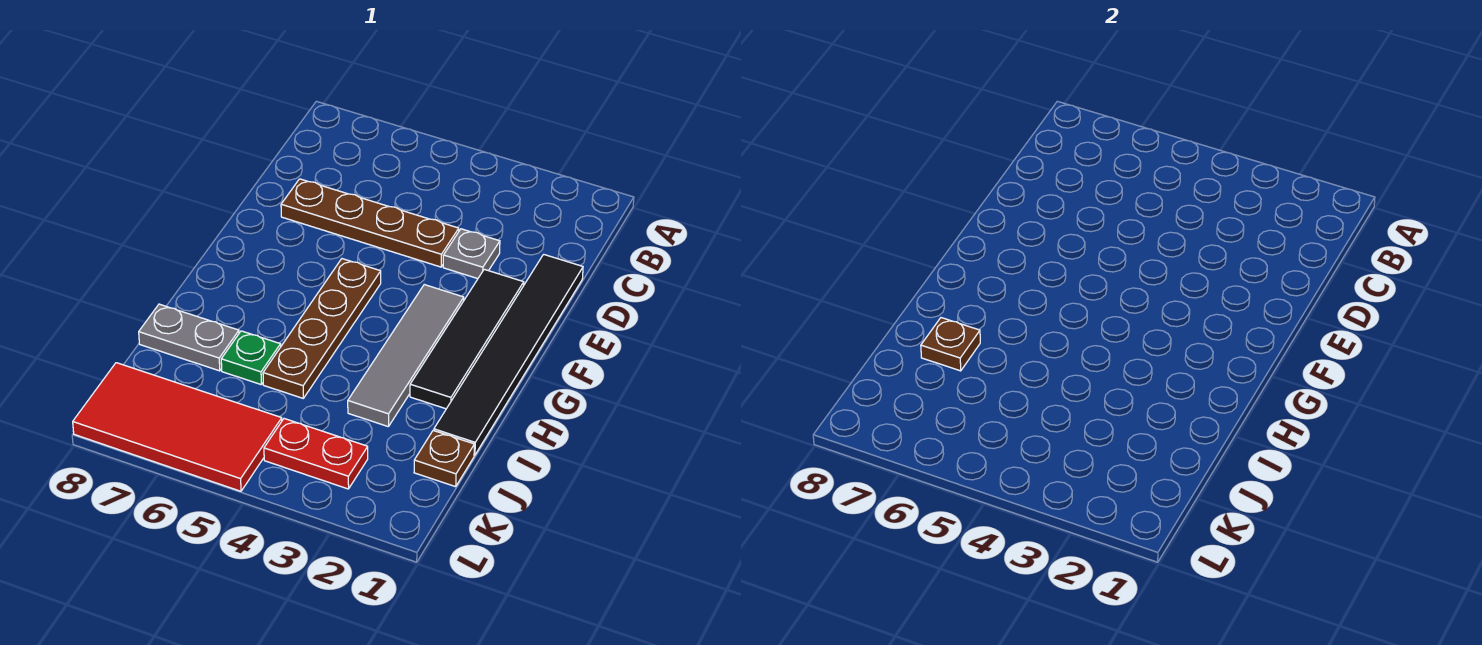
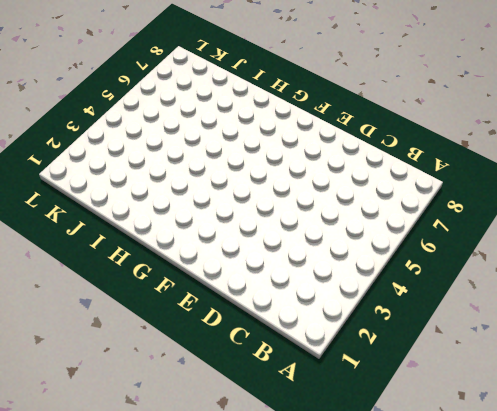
none -> black tile D1:I1 level 1
none -> grey plate D3 level 1
none -> brown plate D4:D7 level 1

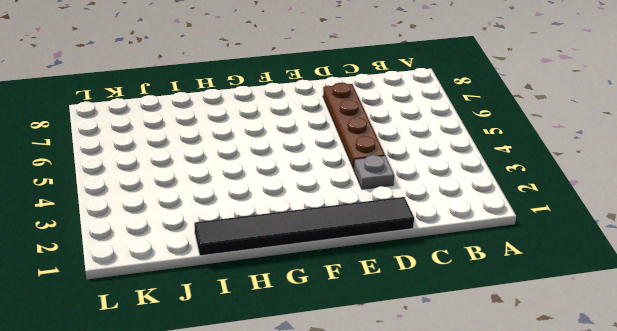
none -> black tile E2:H2 level 1
none -> grey tile F3:I3 level 1
none -> brown plate F5:I5 level 1

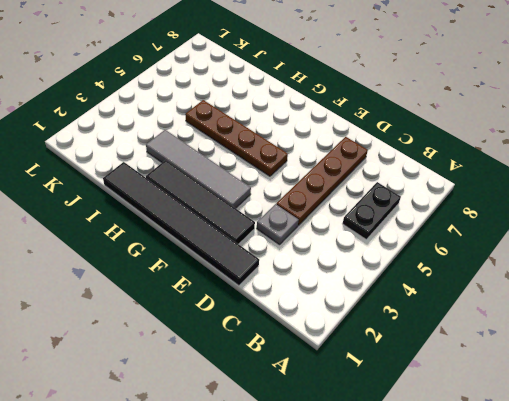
black plate B5:B6 level 1 -> none
none -> green plate I6 level 1
none -> grey plate I7:I8 level 1
none -> brown plate J1 level 1

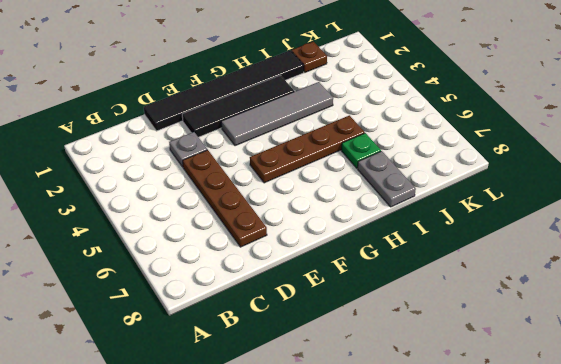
none -> red plate K3:K4 level 1
none -> red tile K5:L8 level 1
none -> brown plate I7 level 2

